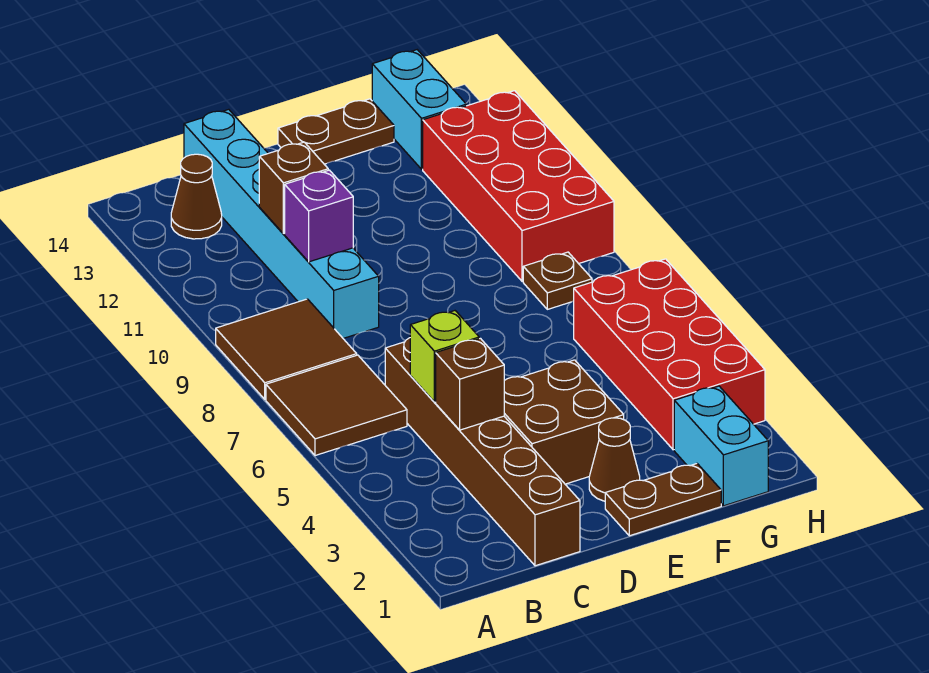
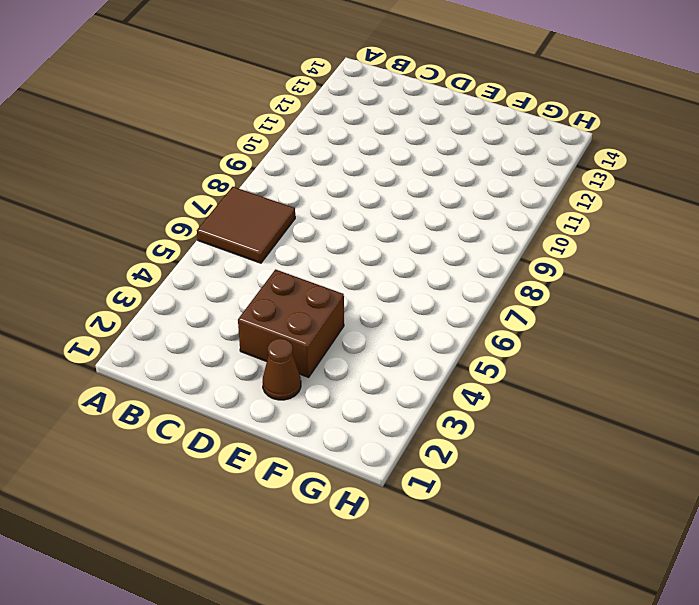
none -> brown tile A8:B9 level 1
none -> brown cone B13 level 1
none -> brown brick C1:C6 level 1

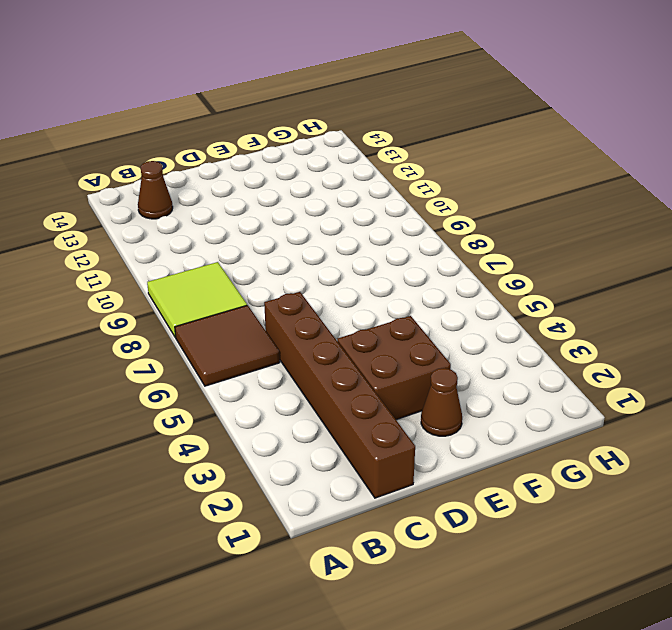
lime tile A8:B9 level 1 -> brown tile A8:B9 level 1
none -> cyan brick C9:C14 level 1
none -> brown plate E1:F1 level 1
none -> brown plate E14:F14 level 1

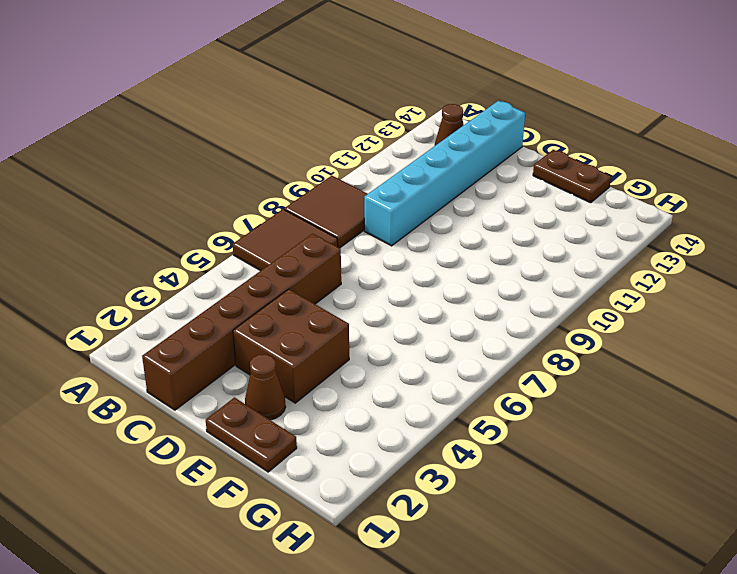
none -> cyan brick G1:G2 level 1
none -> red brick G3:H6 level 1
none -> brown plate G8 level 1

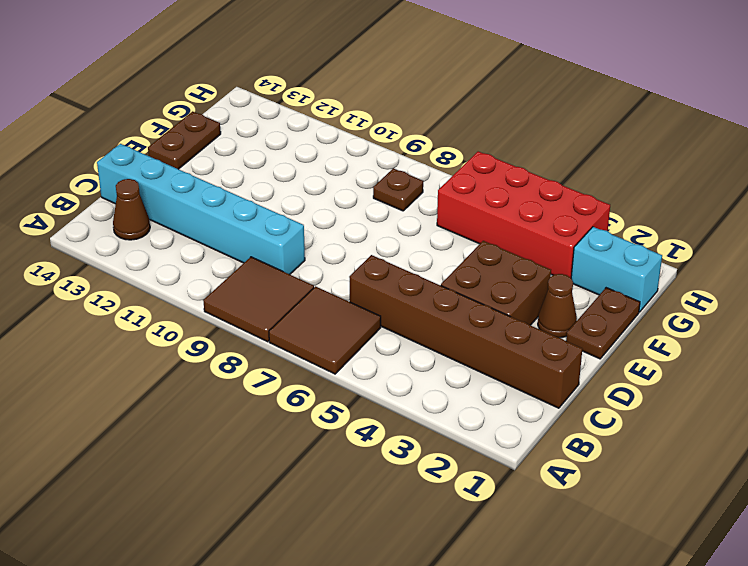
none -> red brick G9:H12 level 1
none -> cyan brick G13:G14 level 1
none -> brown brick C4 level 2

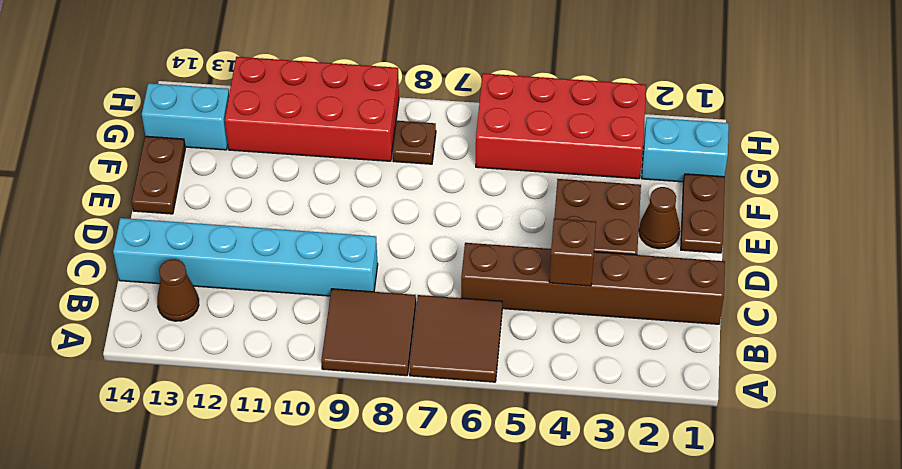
none -> lime brick C5 level 2
none -> purple brick C10 level 2
none -> brown brick C11 level 2

